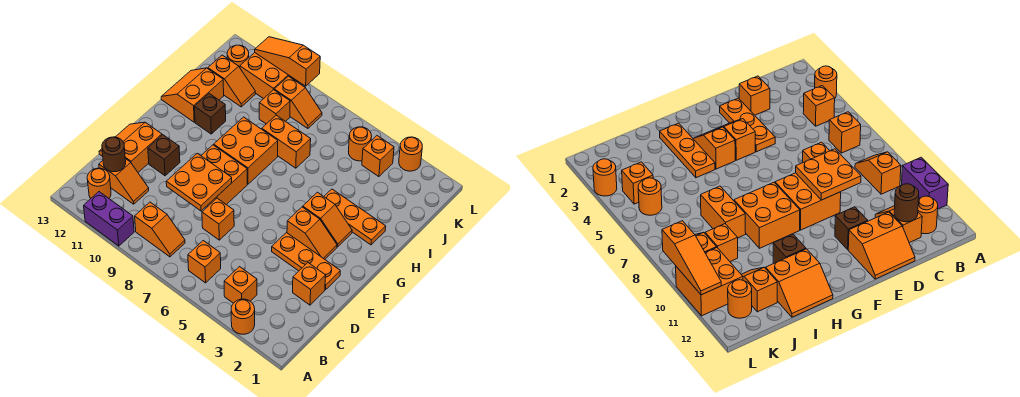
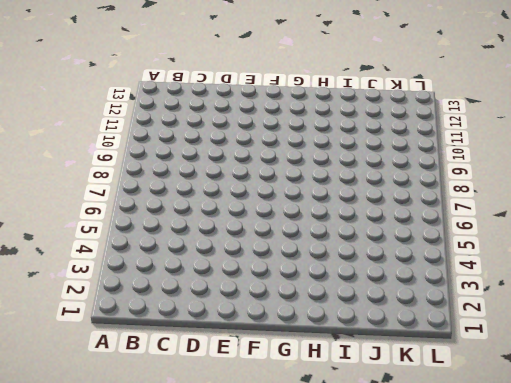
none -> orange round brick A3 level 1
none -> purple brick A10:A11 level 1
none -> orange brick B4 level 1
none -> orange brick B6 level 1

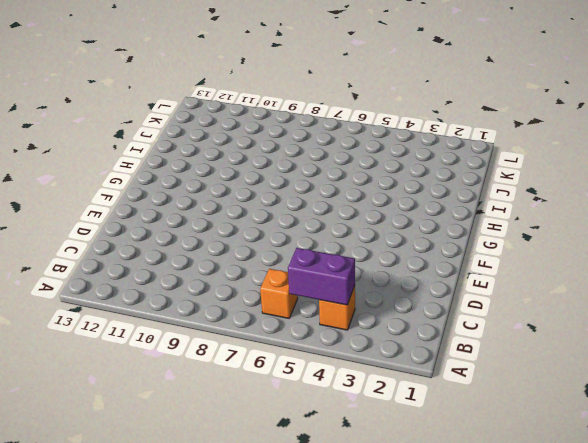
purple brick B4:B5 level 2 -> purple brick A10:A11 level 1
none -> orange round brick A3 level 1
none -> orange slope B8:B9 level 1 top 9
none -> orange round brick B12 level 1
none -> orange slope C11:C12 level 1 top 12

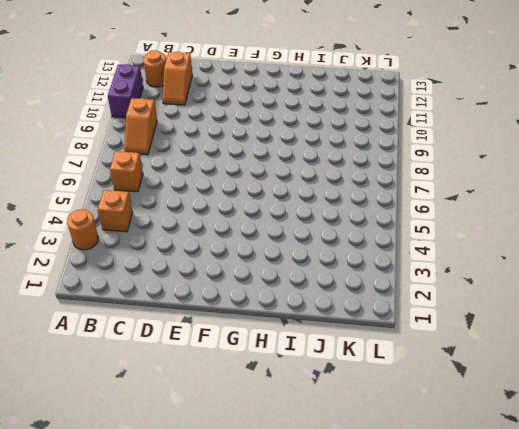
none -> orange brick D2 level 1
none -> orange brick D7 level 1
none -> orange slope D12:E13 level 1 top 12
none -> orange plate E2:E4 level 1

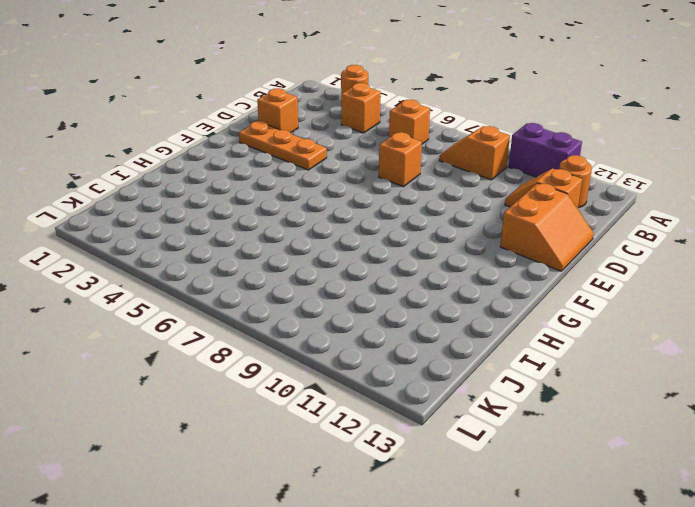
none -> orange brick E8:F9 level 1
none -> brown brick E11 level 1
none -> orange slope F3:F4 level 1 top 4
none -> orange slope G3:G4 level 1 top 4

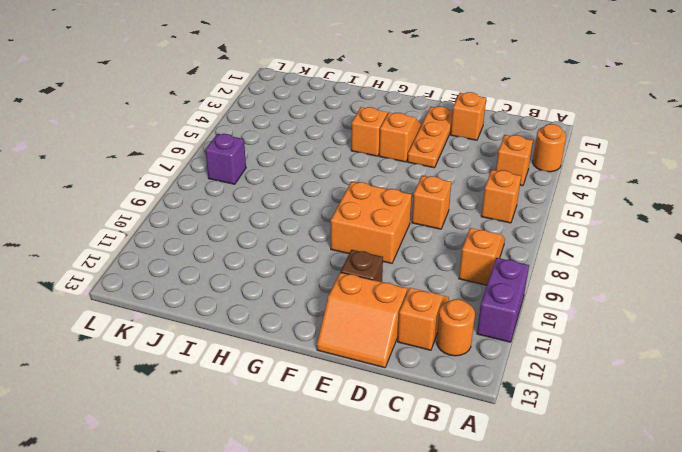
purple brick K7 level 1 -> none
none -> orange brick G8:H9 level 1
none -> orange plate H2:H4 level 1
none -> brown brick H11 level 1
none -> orange slope H12:I13 level 1 top 12

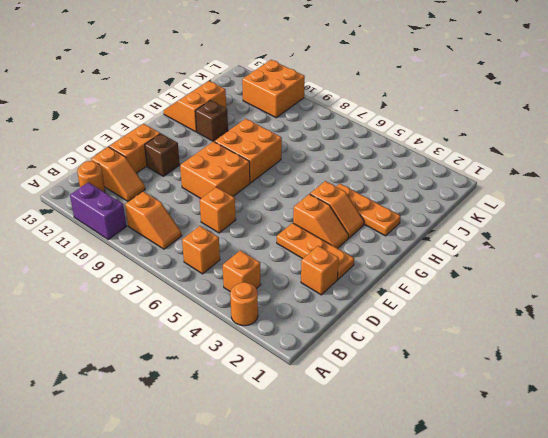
none -> orange brick I7:I8 level 1
none -> orange brick J9 level 1
none -> orange slope J11:J12 level 1 top 12
none -> orange brick K4 level 1

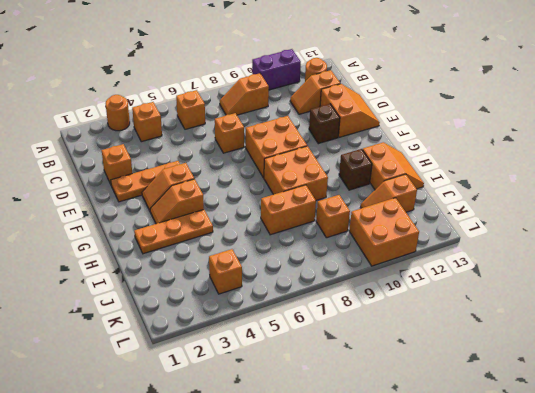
none -> orange round brick K5 level 1
none -> orange slope K8:K9 level 1 top 9
none -> orange round brick K12 level 1
none -> orange round brick L3 level 1

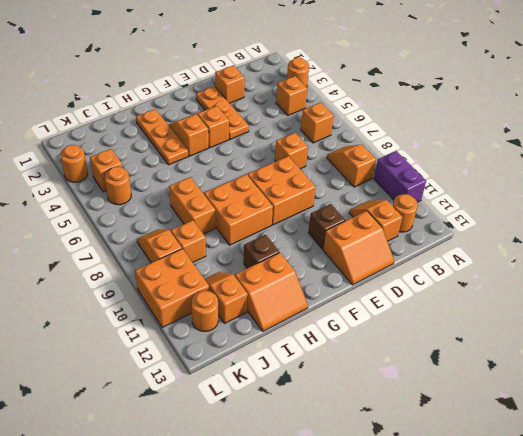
none -> brown round brick C12 level 2
none -> orange plate D8:E9 level 2
none -> orange slope L9:L11 level 2 top 9

